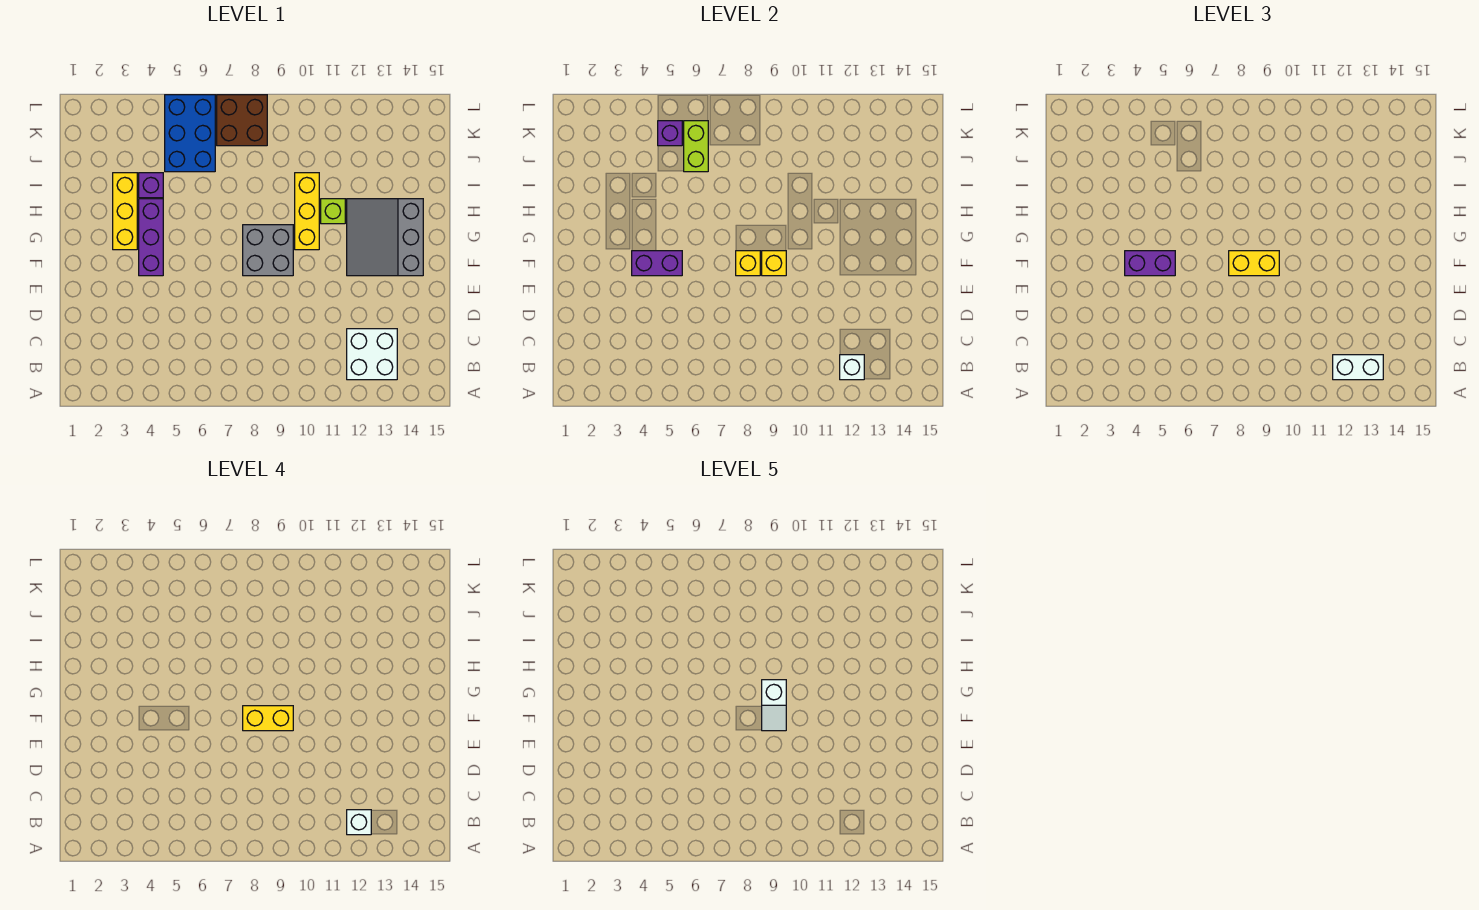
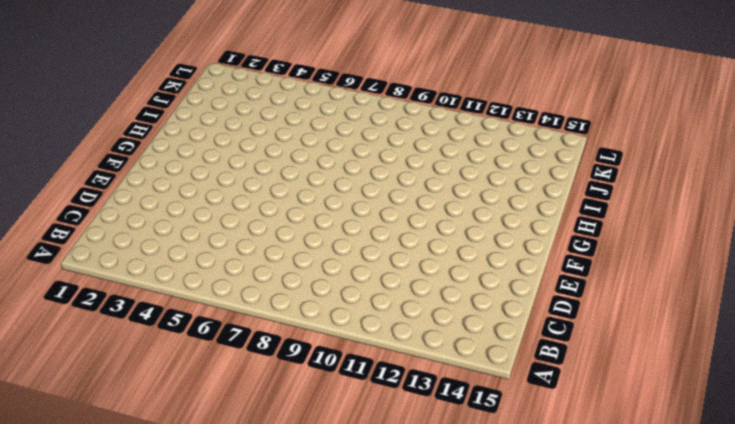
none -> white brick B12:C13 level 1
none -> purple brick F4:H4 level 1
none -> grey brick F8:G9 level 1

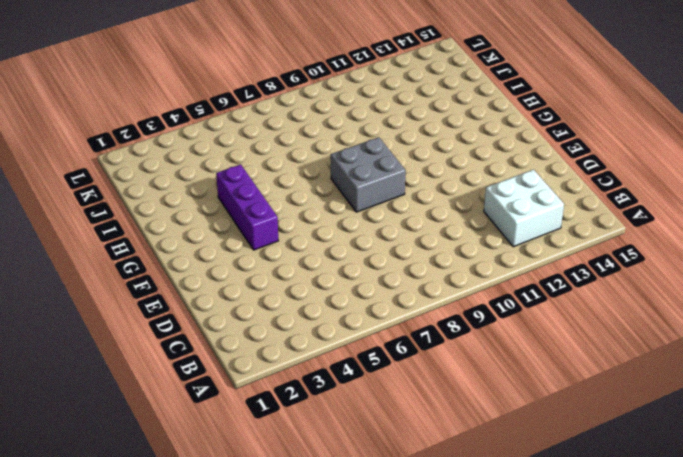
none -> grey slope F12:H14 level 1 top 14
none -> yellow brick G3:I3 level 1
none -> yellow brick G10:I10 level 1

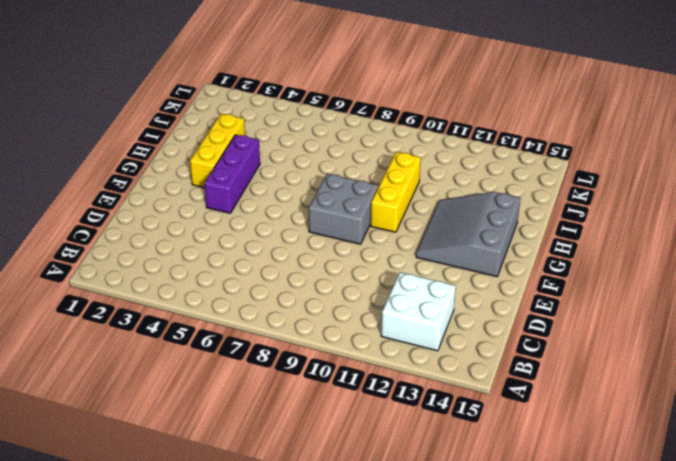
none -> lime brick H11 level 1
none -> purple brick I4 level 1
none -> blue brick J5:L6 level 1

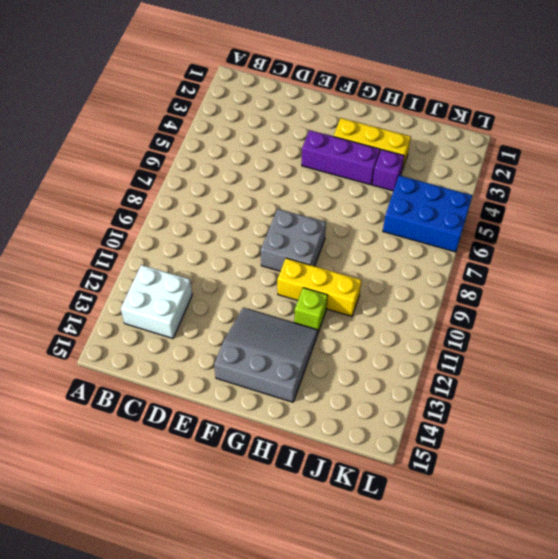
none -> brown brick K7:L8 level 1
none -> white brick B12 level 2
none -> purple brick F4:F5 level 2

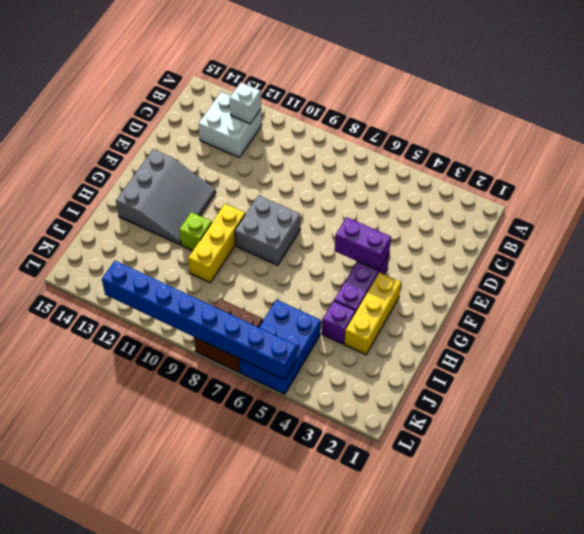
blue brick L5:L12 level 2 -> none
none -> yellow brick F8 level 2
none -> yellow brick F9 level 2
none -> lime brick J6:K6 level 2

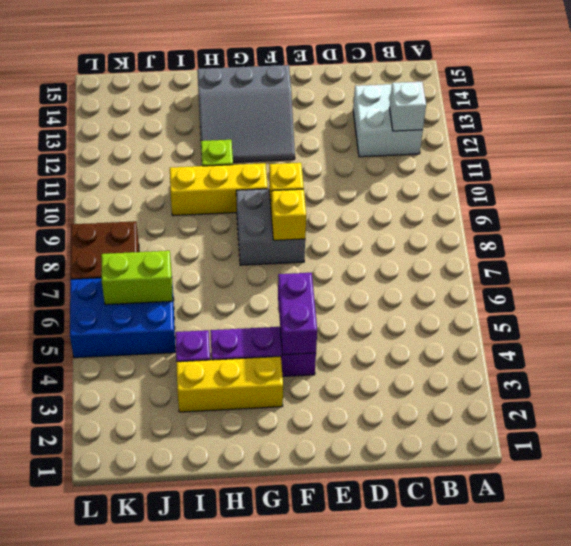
none -> purple brick K5 level 2
none -> white brick B12:B13 level 3
none -> purple brick F4:F5 level 3

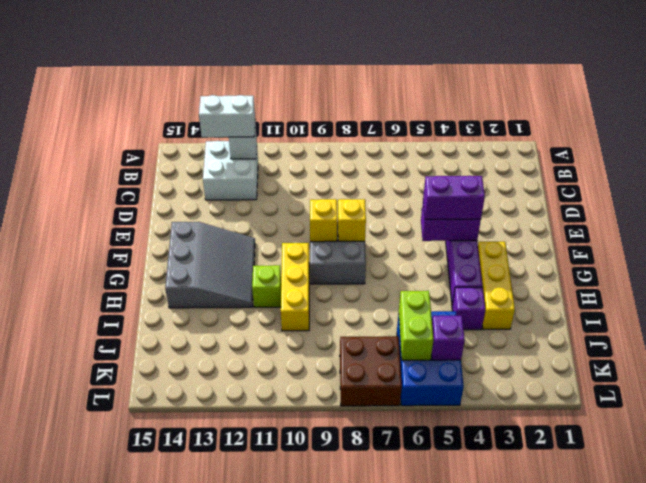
none -> yellow brick F8:F9 level 3
none -> white brick B12 level 4
none -> yellow brick F8:F9 level 4

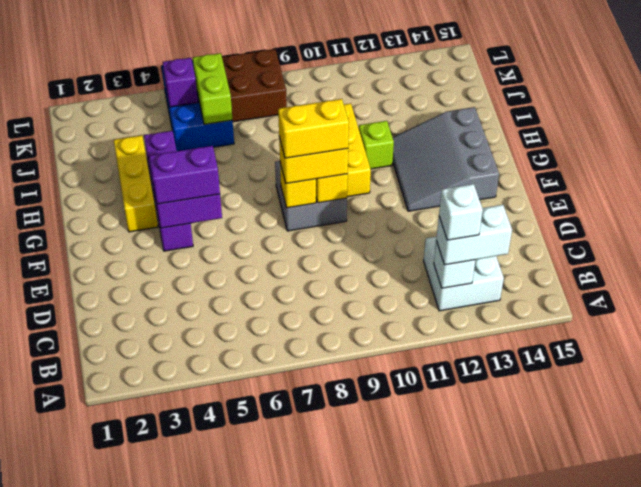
none -> white slope F9:G9 level 5 top G

